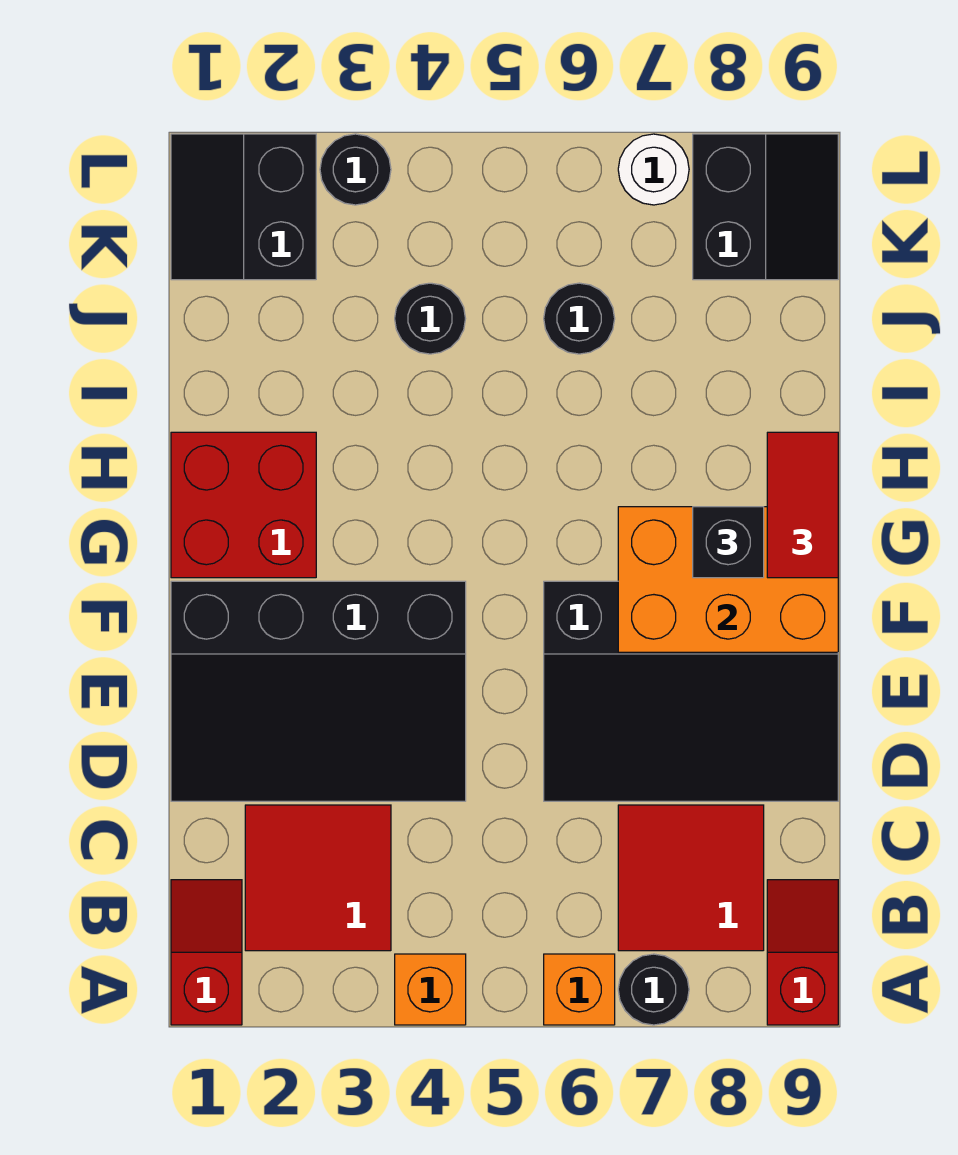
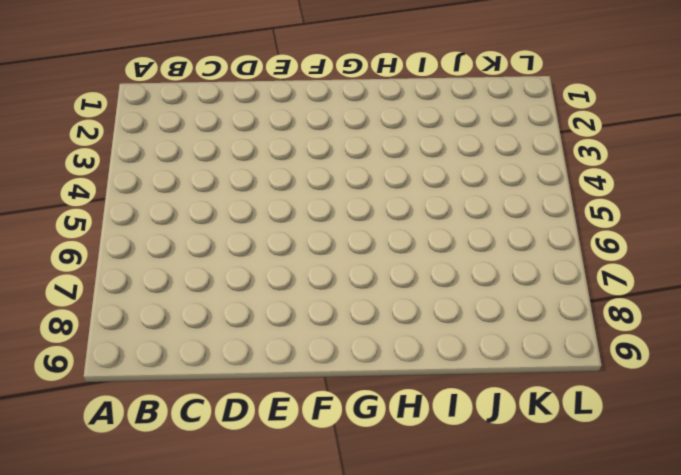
none -> red slope A1:B1 level 1 top A
none -> orange brick A4 level 1
none -> orange brick A6 level 1

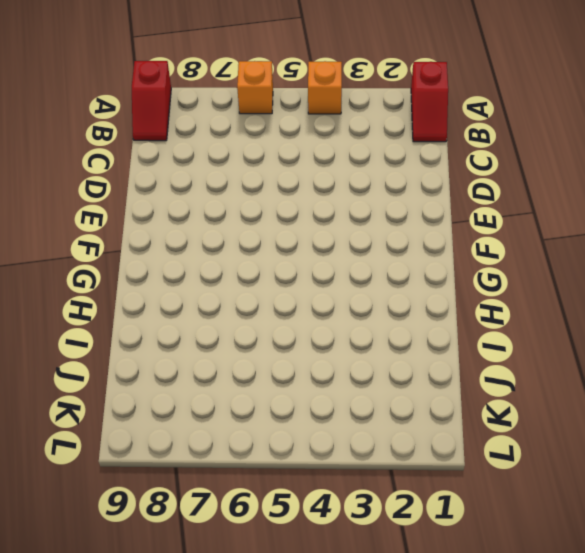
none -> black round brick A7 level 1
none -> red tile B2:C3 level 1
none -> red tile B7:C8 level 1

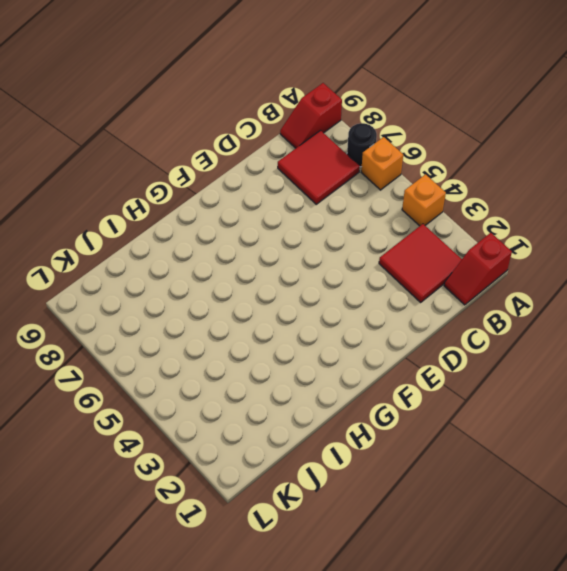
none -> black slope D1:F4 level 1 top F
none -> black slope D6:F9 level 1 top F
none -> red brick G1:H2 level 1

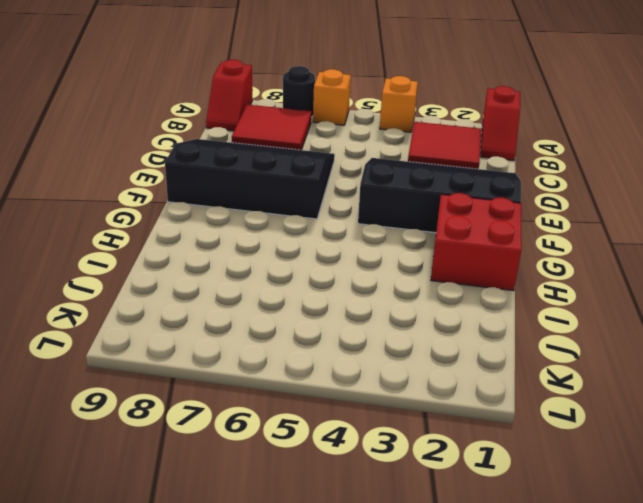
none -> black round brick J4 level 1
none -> black round brick J6 level 1
none -> black slope K1:L2 level 1 top 2

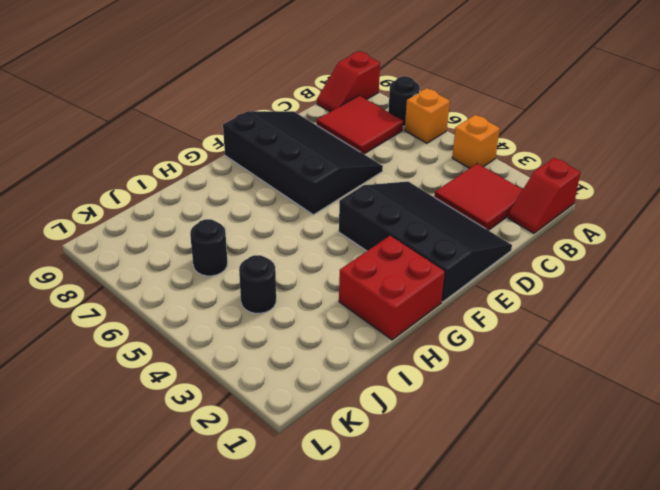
none -> black slope K1:L2 level 1 top 2
none -> black slope K8:L9 level 1 top 8
none -> black round brick L3 level 1

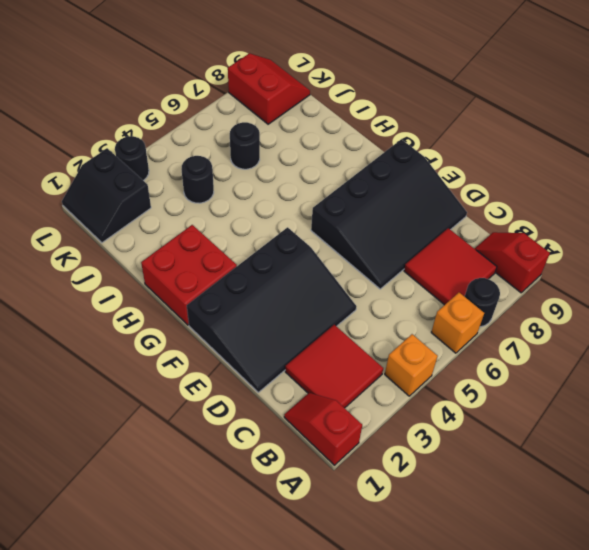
red slope K8:L9 level 1 top 8 -> black slope K8:L9 level 1 top 8
none -> white round brick L7 level 1
none -> orange brick F7:G9 level 2
none -> black brick G8 level 3

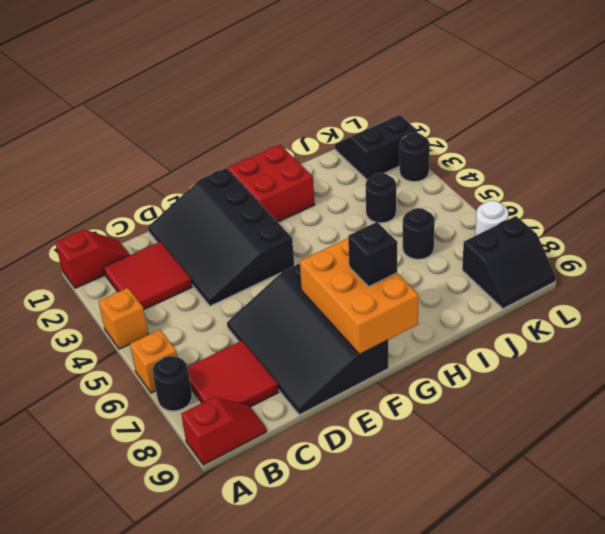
none -> red tile G9:H9 level 3

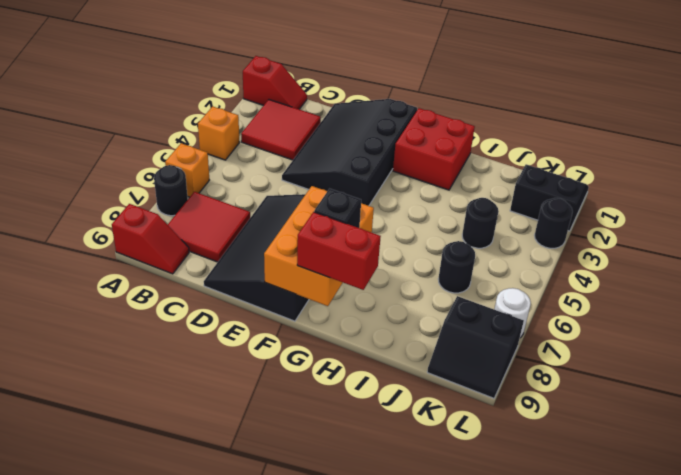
red brick G9:H9 level 3 -> red tile G9:H9 level 3

